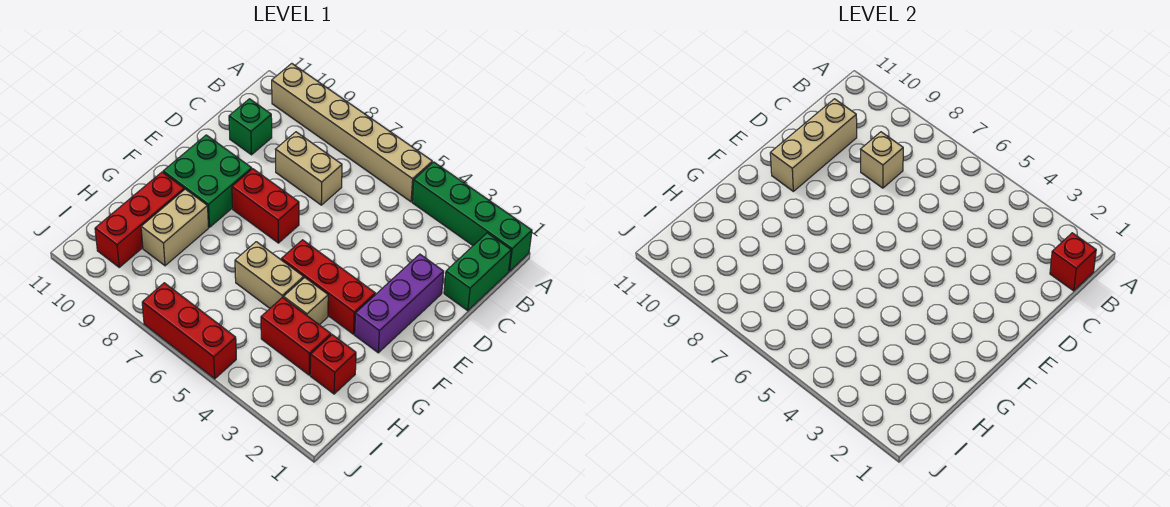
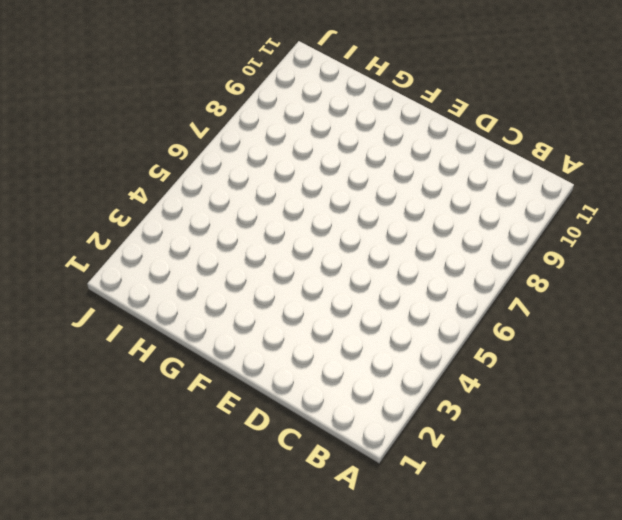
none -> green brick A1:A4 level 1
none -> tan brick A5:A10 level 1
none -> green brick B1:C1 level 1

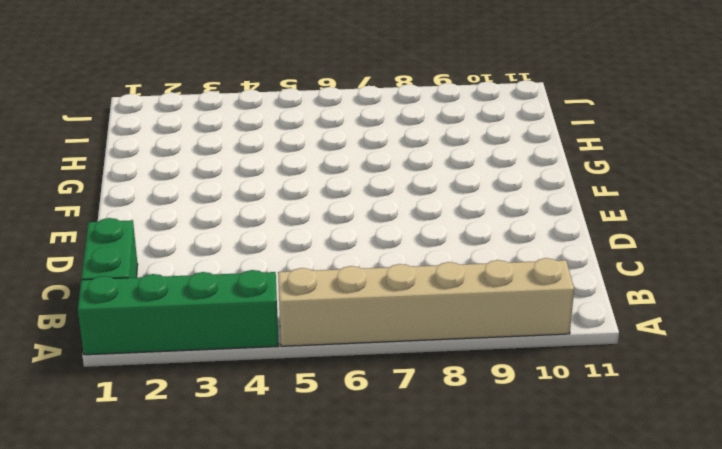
none -> tan brick C7:C8 level 1
none -> green brick C10 level 1
none -> purple brick D2:F2 level 1

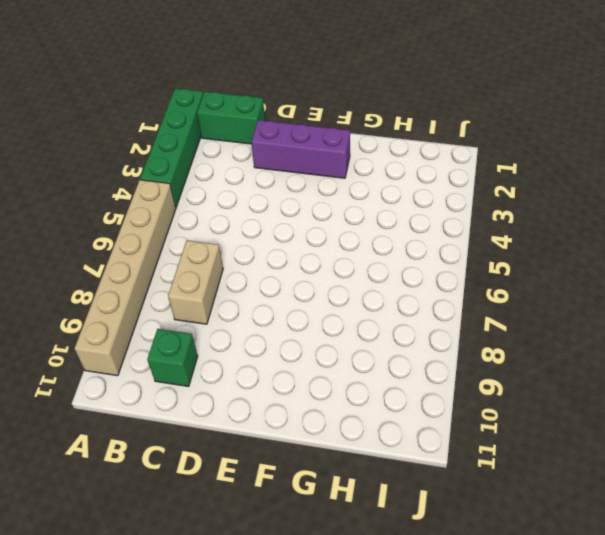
none -> red brick E7:E8 level 1
none -> green brick E9:F10 level 1
none -> red brick F3:F5 level 1

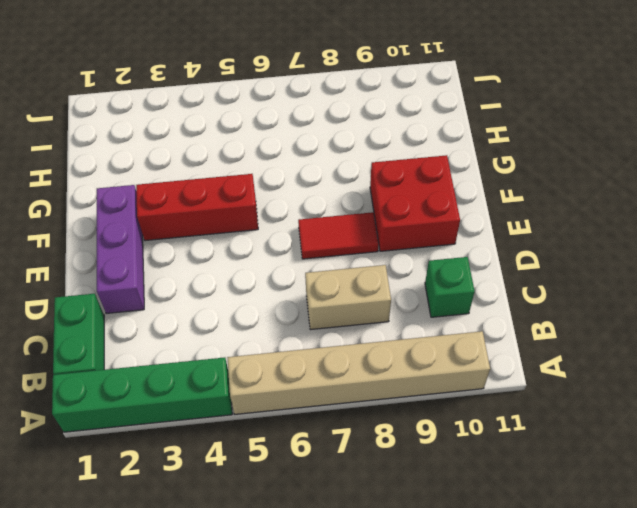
red tile E7:E8 level 1 -> red brick E7:E8 level 1
red brick E9:F10 level 1 -> green brick E9:F10 level 1
none -> tan brick G4 level 1
none -> tan brick G5:G6 level 1
none -> tan brick G9:H9 level 1

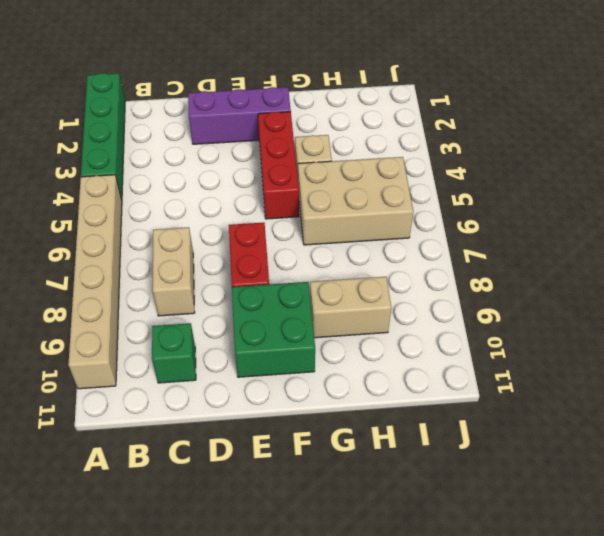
tan brick G5:I6 level 1 -> tan brick G5:G6 level 1
none -> green brick B1:C1 level 1
none -> red brick G10:I10 level 1
none -> red brick H2 level 1

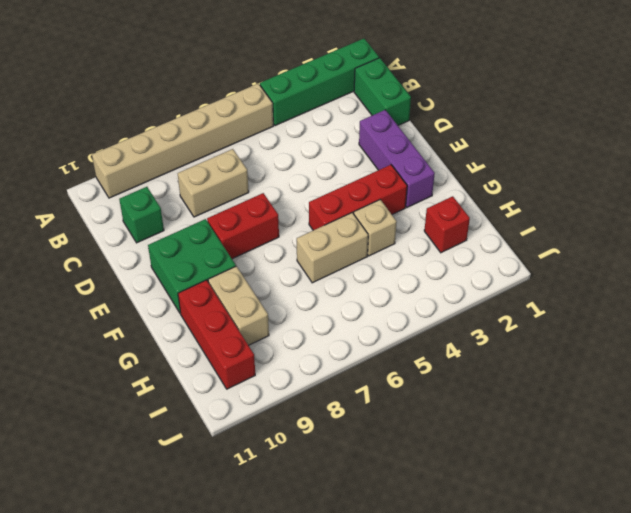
none -> red brick H3:H4 level 1
none -> red brick J5:J7 level 1
none -> red brick B1 level 2

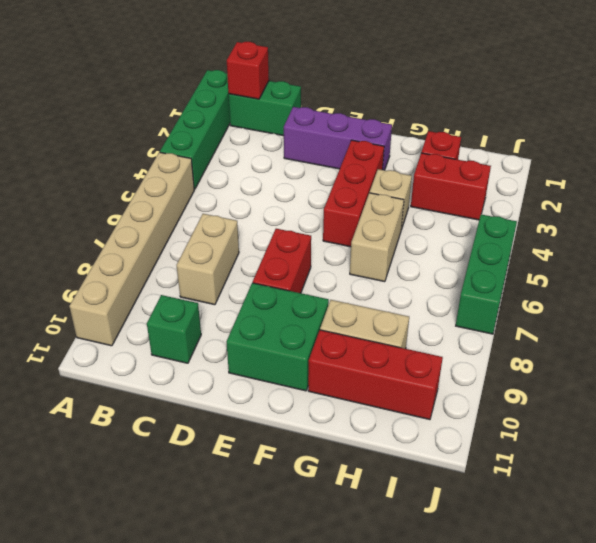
red brick H3:I3 level 1 -> red brick H3:H4 level 1
green brick J5:J7 level 1 -> red brick J5:J7 level 1
none -> tan brick C8 level 2
none -> tan brick C10:E10 level 2

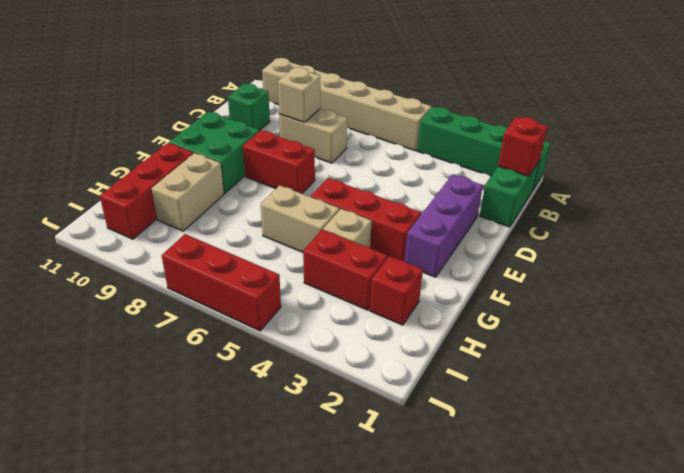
none -> tan brick C10:E10 level 2

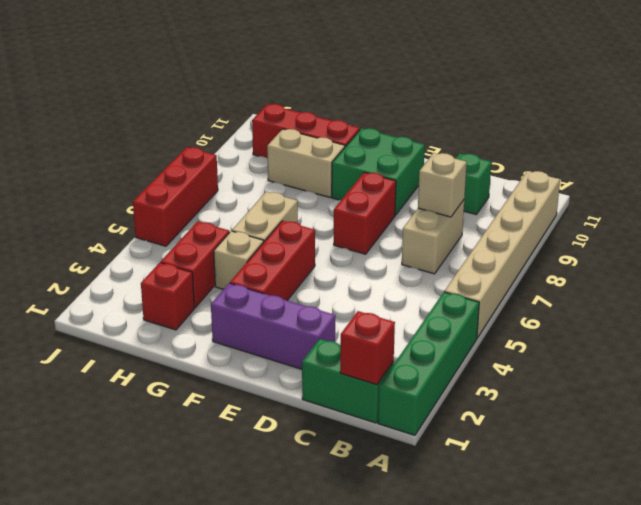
none -> tan brick C10:E10 level 2

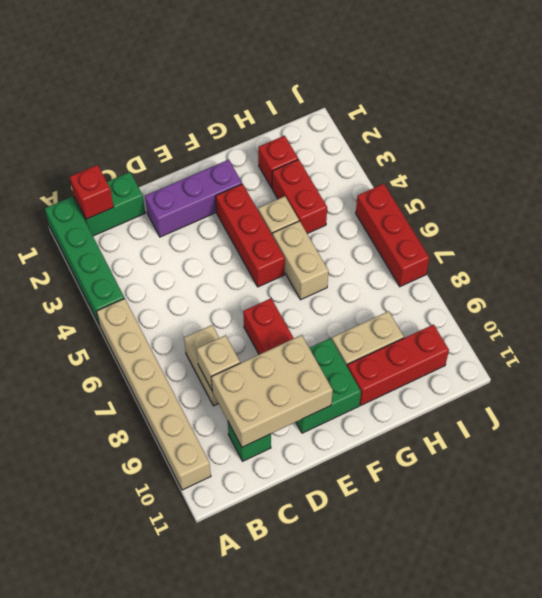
tan brick C9:E10 level 2 -> tan brick C10:E10 level 2

